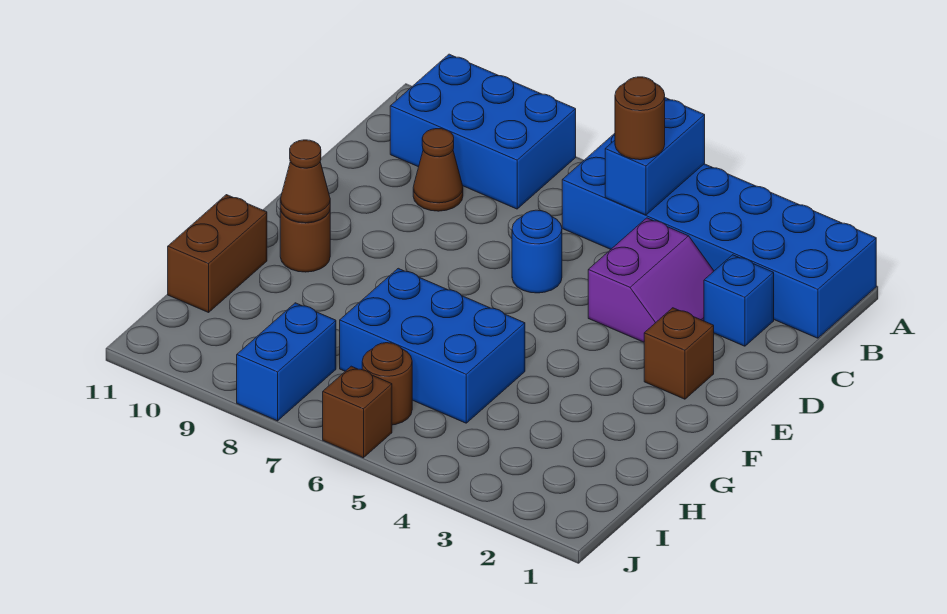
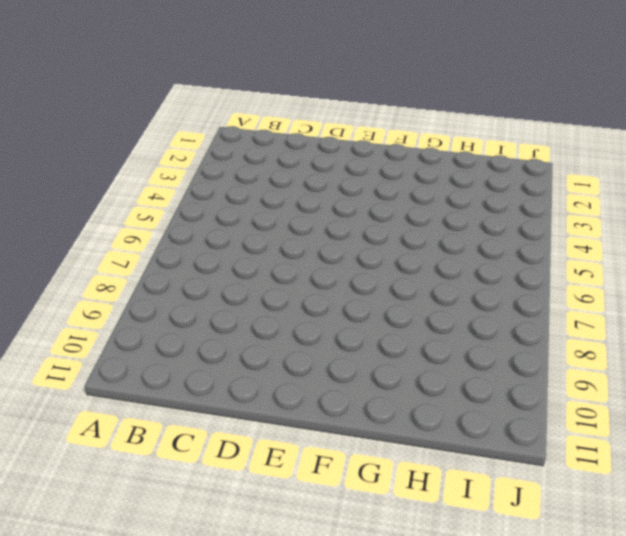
none -> blue brick A1:B6 level 1
none -> blue brick A8:B10 level 1
none -> blue brick C2 level 1

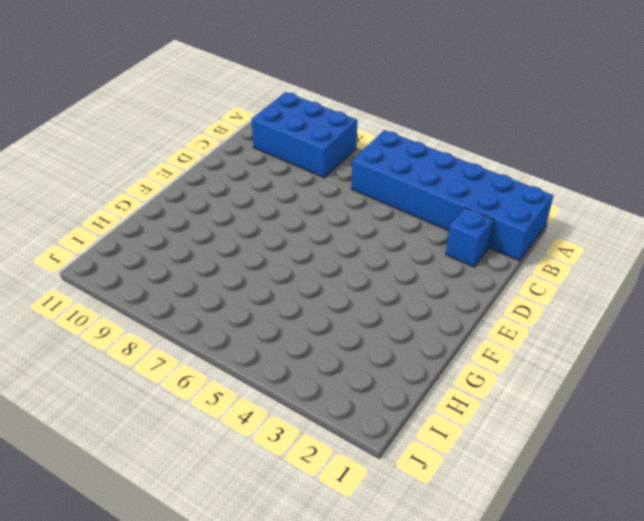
none -> purple slope C3:D4 level 1 top 4
none -> brown cone C9 level 1
none -> blue round brick D6 level 1

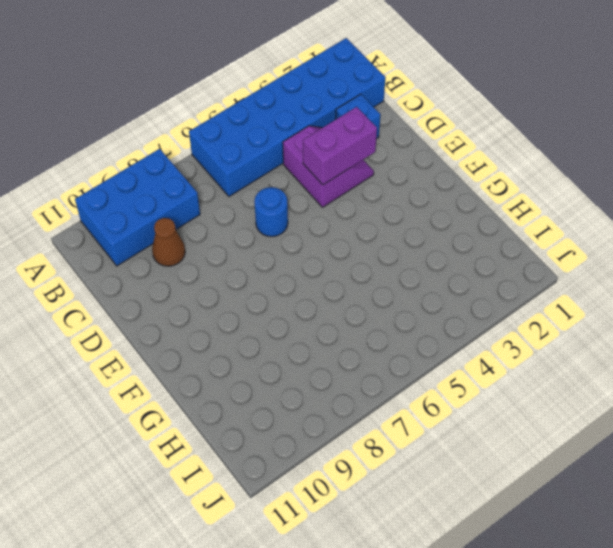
purple brick D3:D4 level 2 -> none
none -> brown brick E2 level 1
none -> brown round brick F10 level 1
none -> blue brick G5:H7 level 1

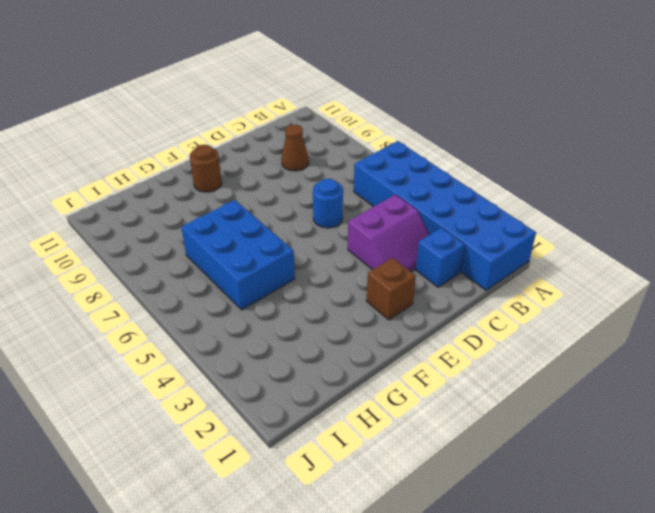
none -> blue brick A8:B10 level 1
none -> brown brick G11:H11 level 1
none -> brown round brick I6 level 1

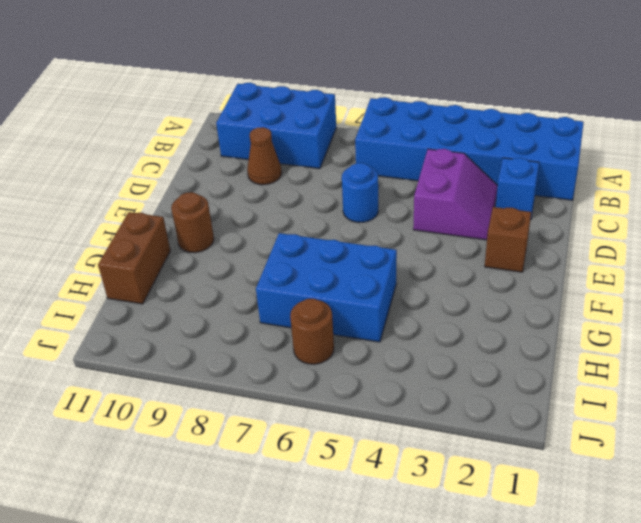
none -> blue brick I8:J8 level 1
none -> brown brick J6 level 1
none -> blue brick A5:B5 level 2

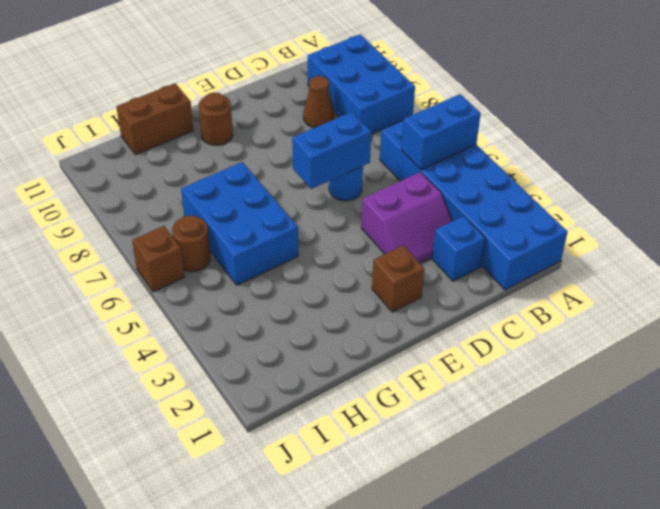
blue brick D6:E6 level 2 -> blue brick I8:J8 level 1
none -> brown cone F10 level 2
none -> brown round brick B5 level 3

